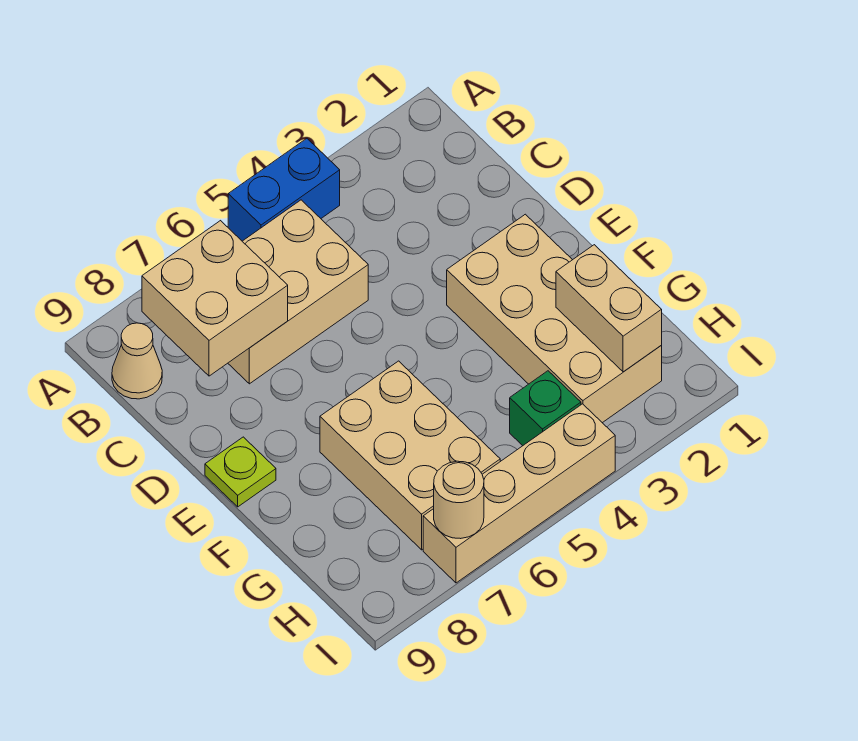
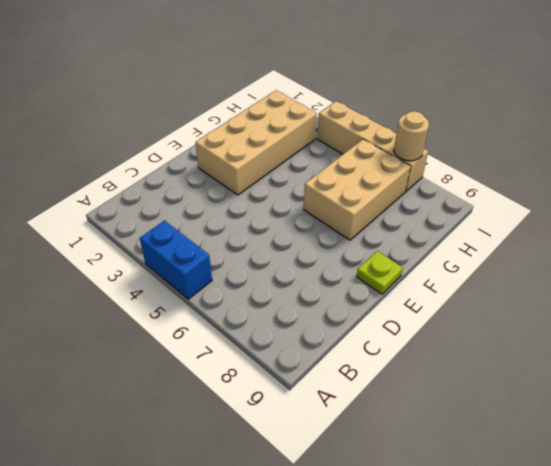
none -> tan brick B5:C7 level 1
none -> tan cone B9 level 1

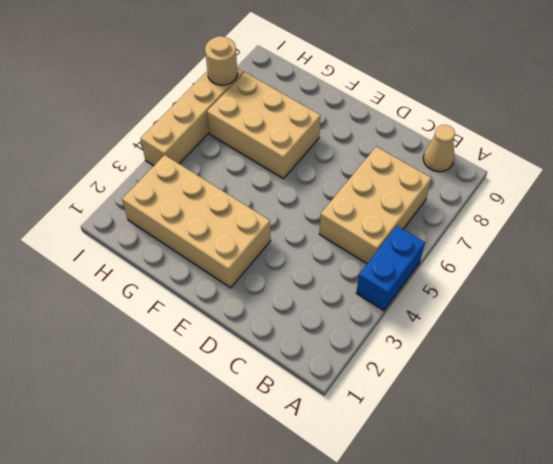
none -> lime plate E9 level 1
none -> green brick H4 level 1

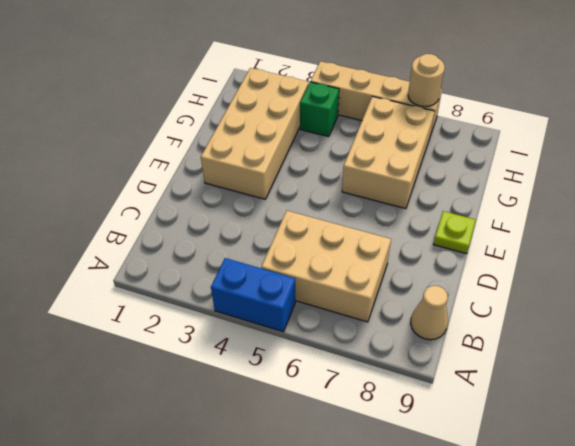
none -> tan brick B7:C8 level 2
none -> tan brick G2:H2 level 2

